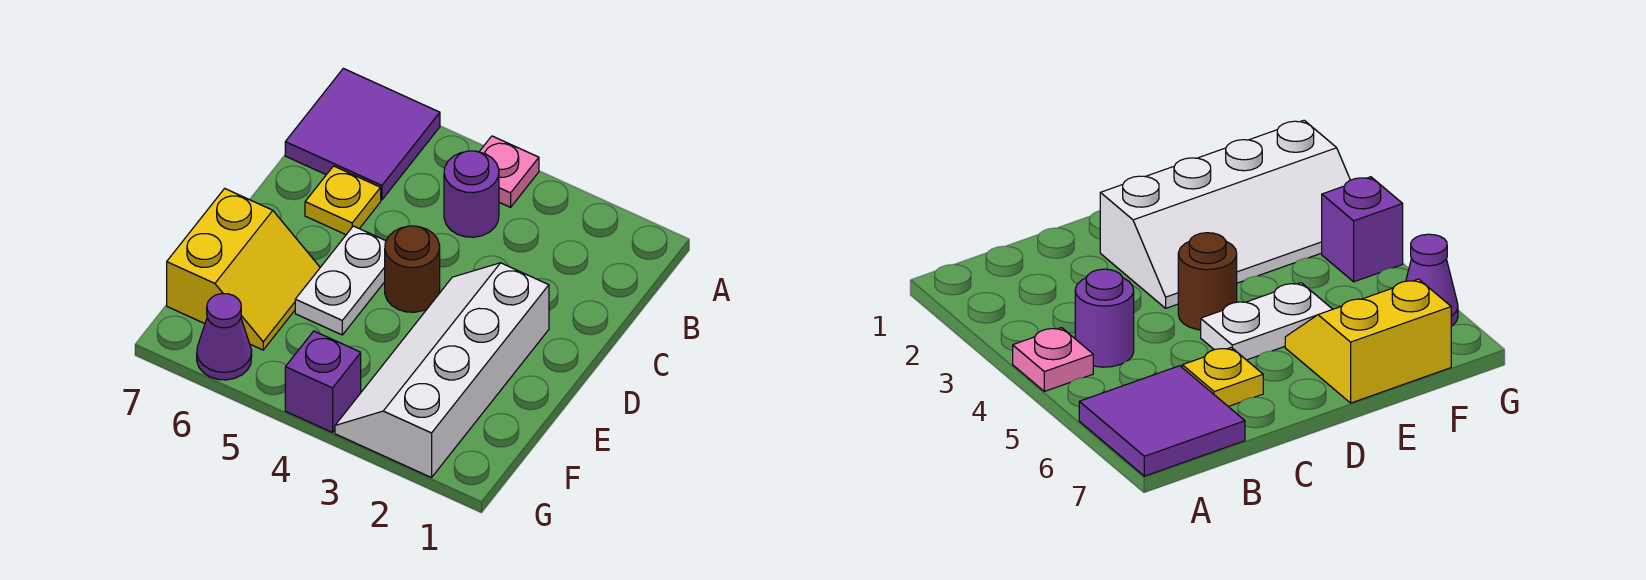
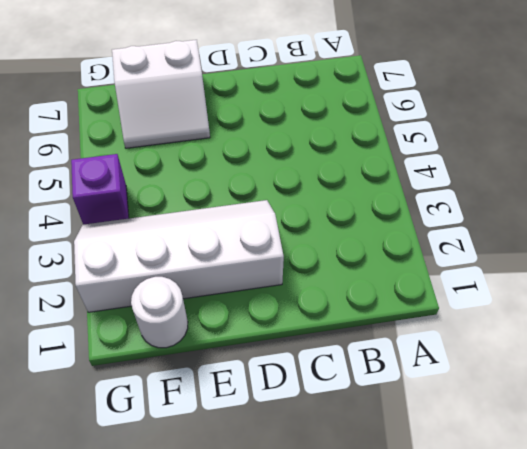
white slope E6:F7 level 1 top 7 -> yellow slope E6:F7 level 1 top 7
white round brick F1 level 1 -> none
none -> pink plate A4 level 1
none -> purple tile A6:B7 level 1

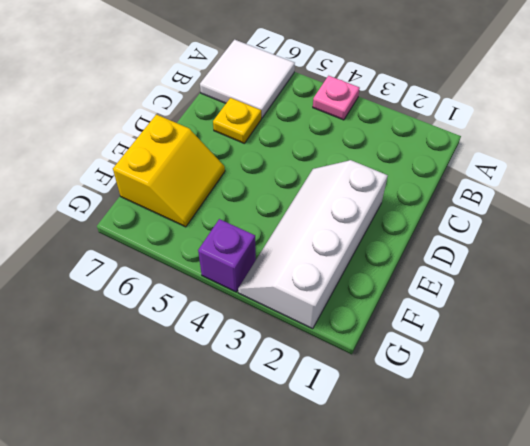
white tile A6:B7 level 1 -> purple tile A6:B7 level 1
none -> purple round brick B4 level 1
none -> brown round brick D4 level 1

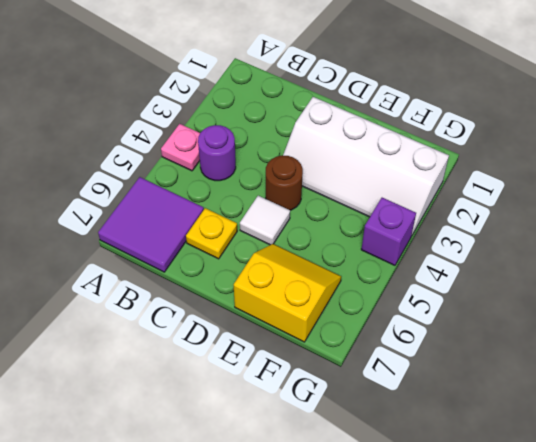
white tile D5 level 1 -> white plate D5:E5 level 1
none -> purple cone G6 level 1

